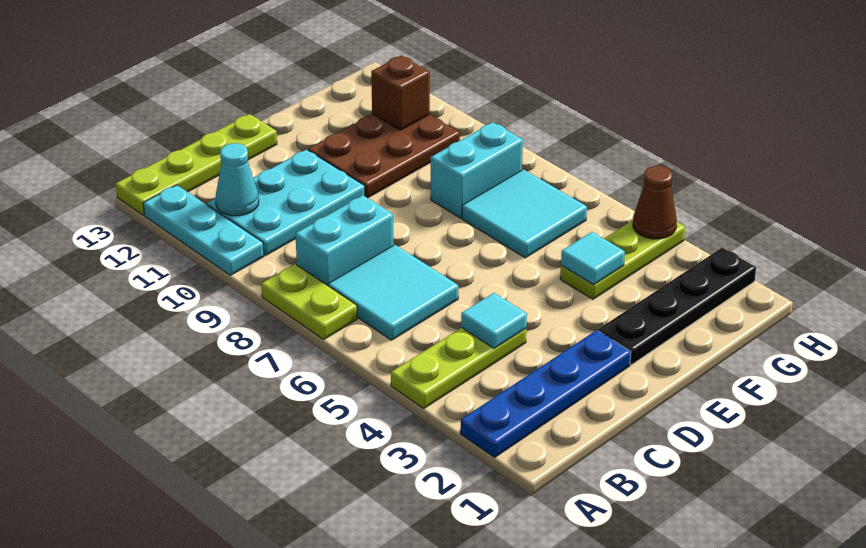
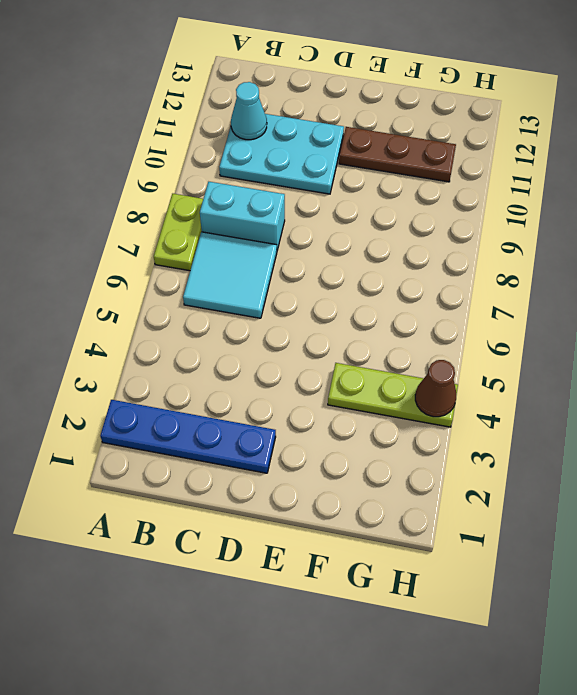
brown plate E11:G11 level 1 -> brown plate E10:G11 level 1
none -> lime plate A4:C4 level 1
none -> cyan plate A10:A12 level 1
none -> lime plate A13:D13 level 1

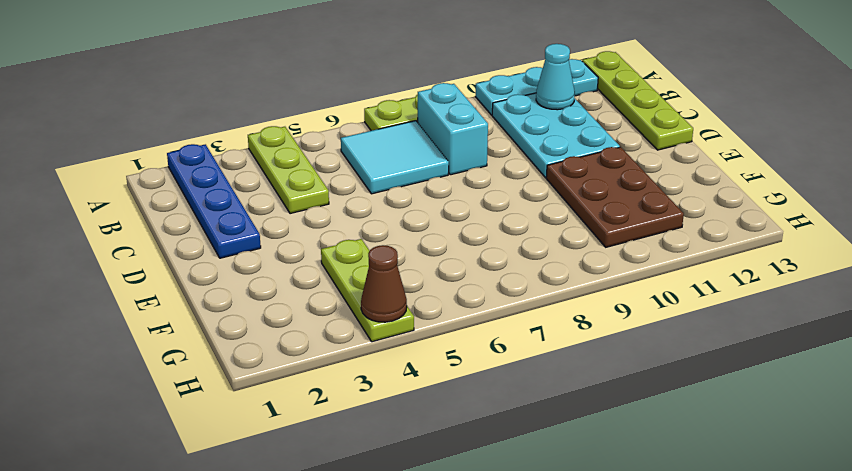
none -> black plate E2:H2 level 1
none -> cyan tile F6:G7 level 1
none -> cyan brick F8:G8 level 1

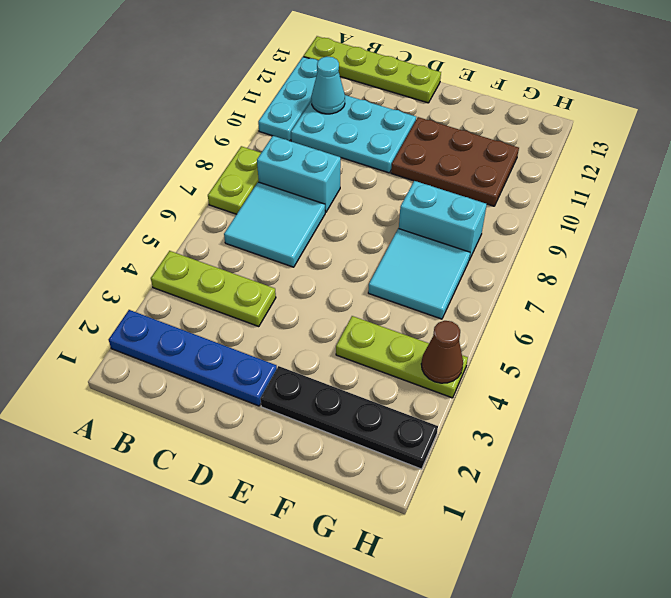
none -> cyan tile C4 level 2
none -> cyan tile F4 level 2
none -> brown brick G11 level 2

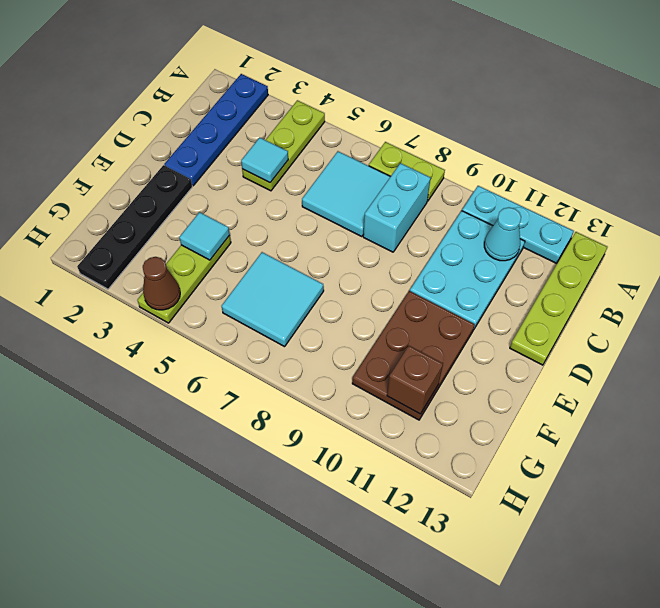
none -> cyan brick F8:G8 level 1

